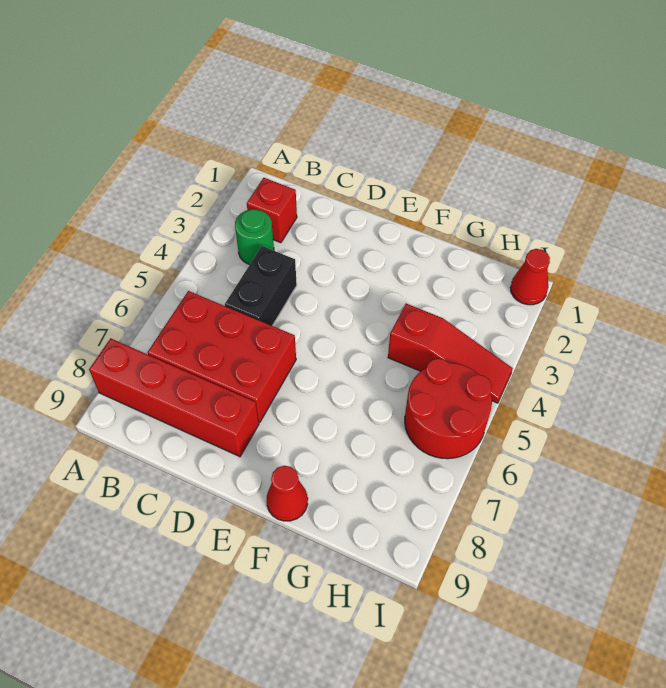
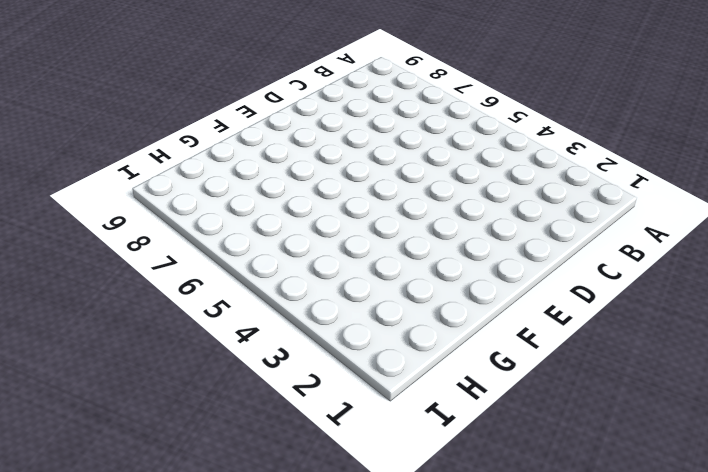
none -> red brick A8:D8 level 1
none -> red brick B2 level 1

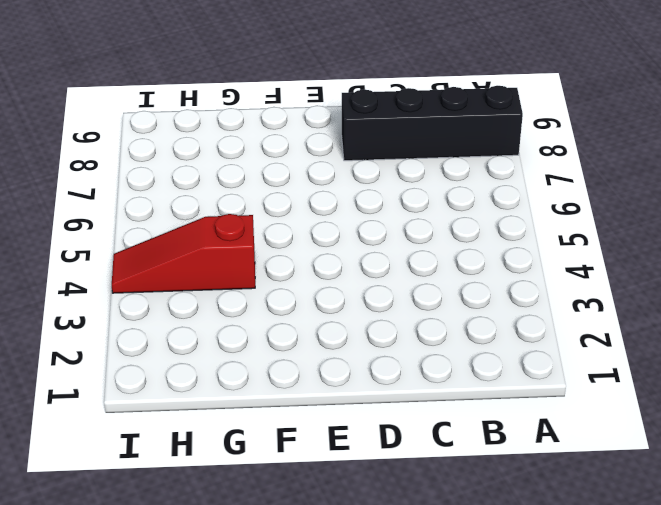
black brick A8:D8 level 1 -> red brick A8:D8 level 1
none -> red brick B2 level 1
none -> green round brick B3 level 1

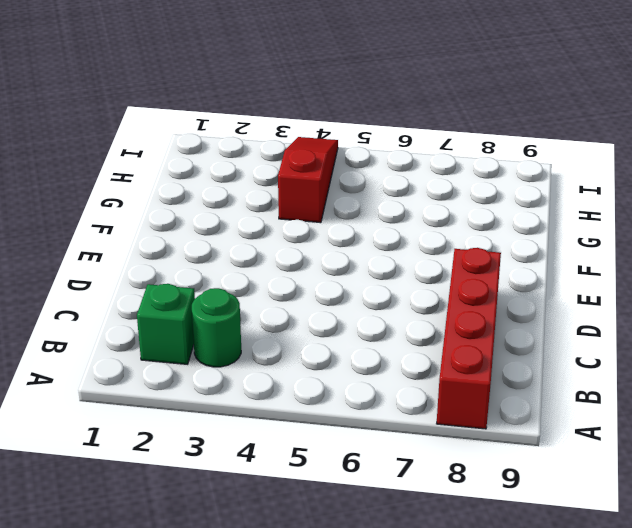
green brick B2 level 1 -> red brick B2 level 1
none -> red brick B6:D7 level 1
none -> black brick C4:C5 level 1

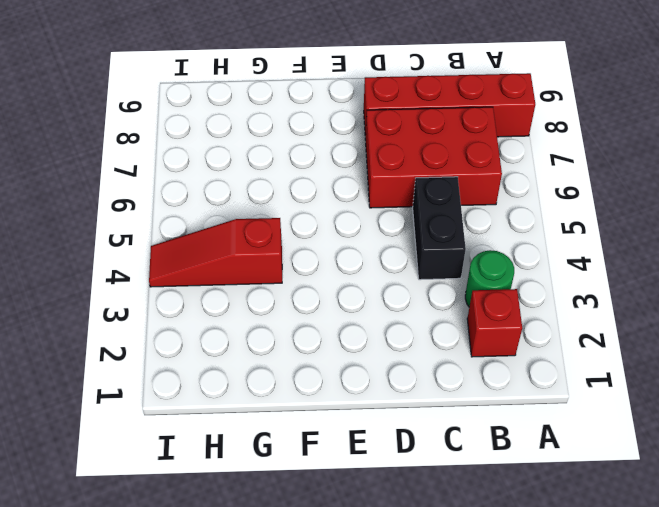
none -> red cone F9 level 1
none -> red round brick H5:I6 level 1

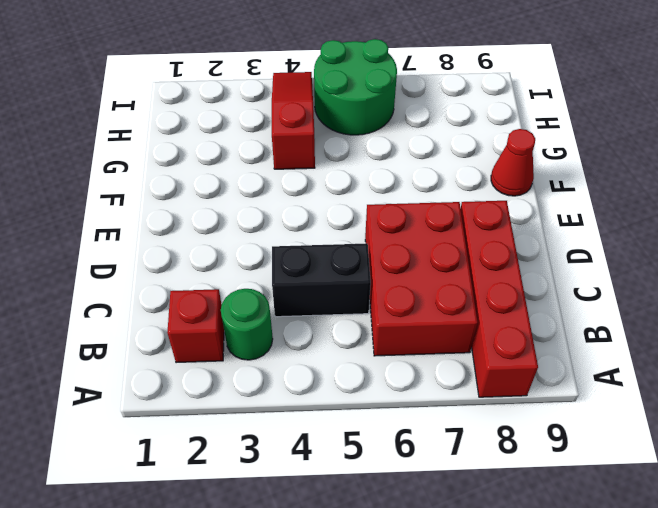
green round brick H5:I6 level 1 -> red round brick H5:I6 level 1
none -> red cone I1 level 1

